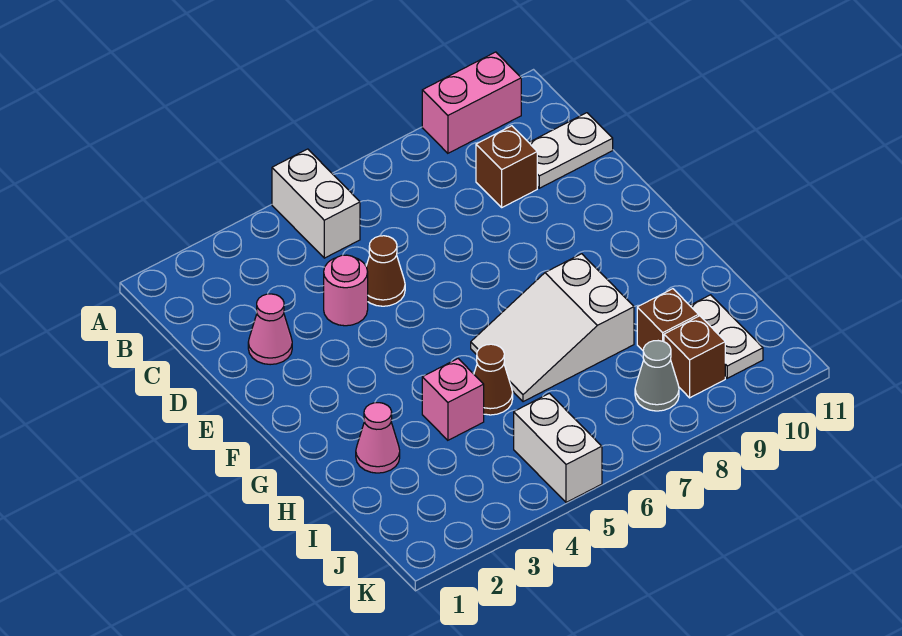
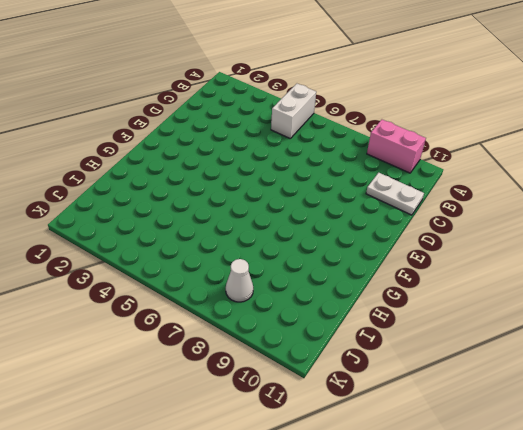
white cone J8 level 1 -> grey cone J8 level 1
none -> brown brick C9 level 1
none -> pink cone D2 level 1
none -> pink round brick D4 level 1

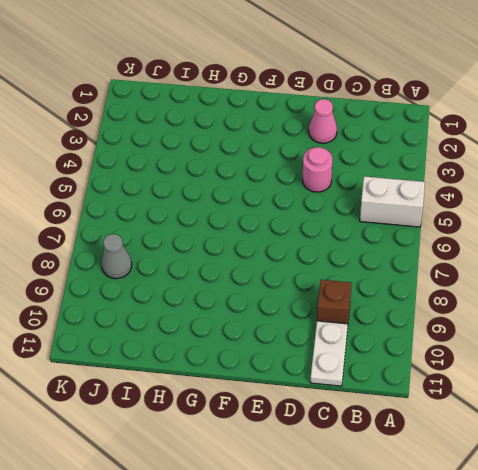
none -> pink brick A9:A10 level 1
none -> brown cone D5 level 1
none -> white slope G6:H8 level 1 top 8

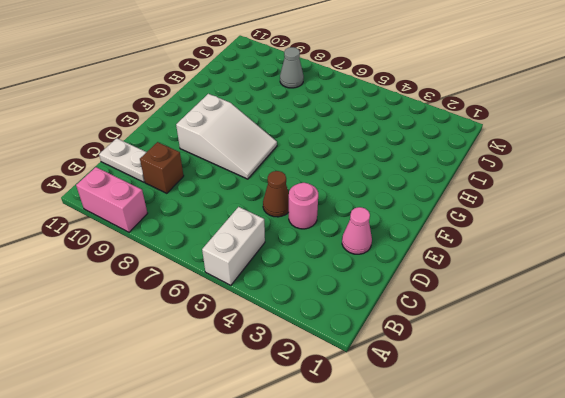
white slope E7:F9 level 1 top 9 -> white slope G6:H8 level 1 top 8
none -> pink cone H2 level 1
none -> pink brick H4 level 1
none -> brown cone H5 level 1

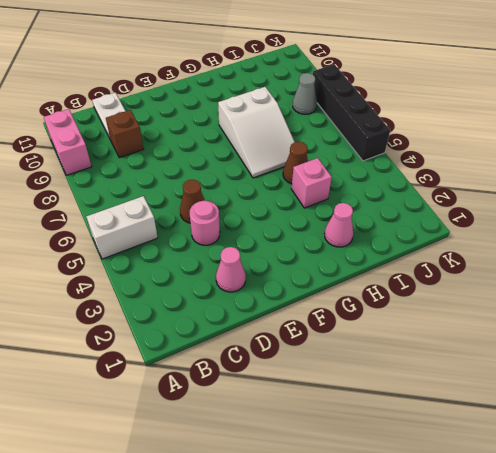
black brick K5:K8 level 1 -> white brick J5:K5 level 1
none -> brown brick I9 level 1
none -> white plate I10:J10 level 1
none -> brown brick J9 level 1

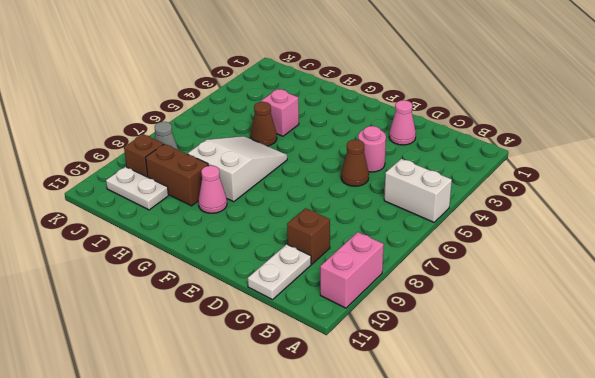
pink cone G9 level 1 -> pink cone H2 level 1
brown brick H9:I9 level 1 -> brown brick I9 level 1
none -> white brick J5:K5 level 1

